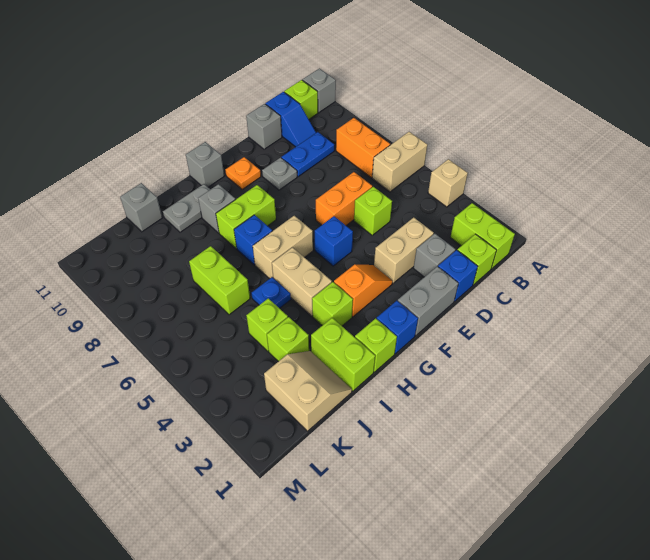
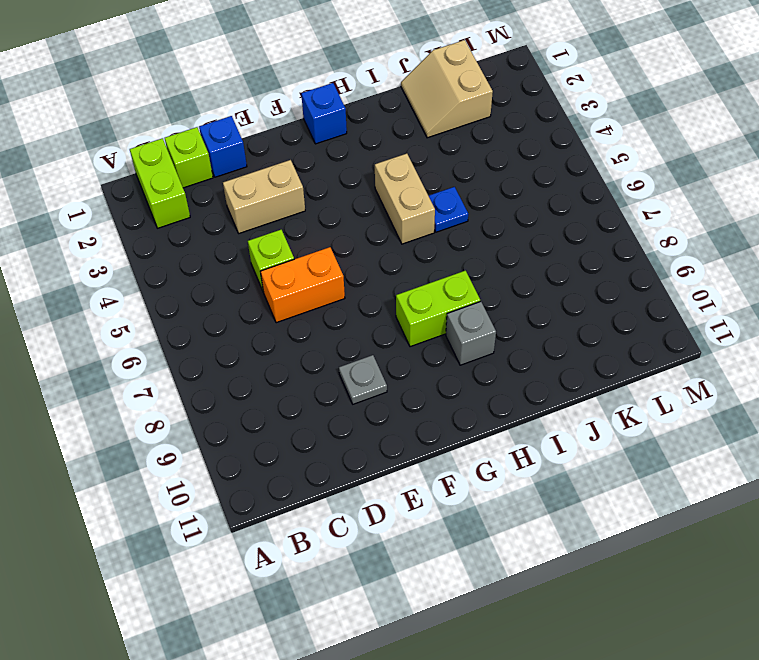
none -> tan brick A4 level 1
none -> tan brick A6:B6 level 1
none -> grey brick A11 level 1
none -> orange brick B7:B8 level 1

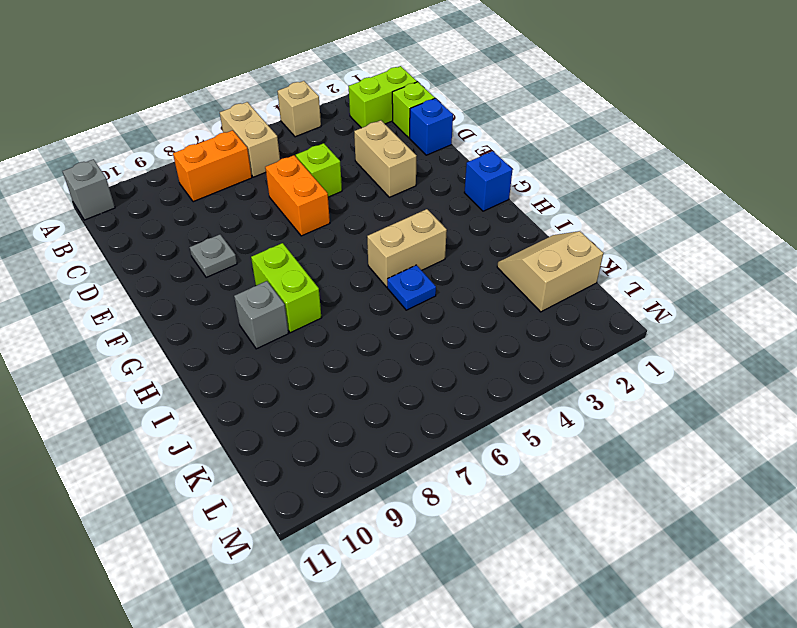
none -> lime brick B11 level 1
none -> blue plate C9:D9 level 1
none -> blue slope C10:C11 level 1 top 11
none -> grey brick D2 level 1

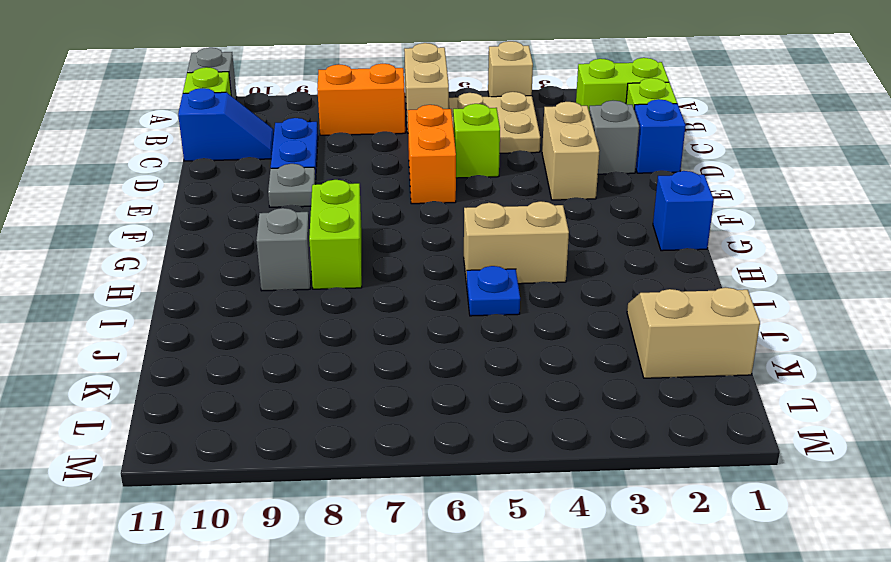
tan plate B4:C5 level 1 -> none
none -> grey brick D11 level 1
none -> grey brick E1:F1 level 1
none -> orange slope F3:G3 level 1 top G
none -> blue brick F5 level 1

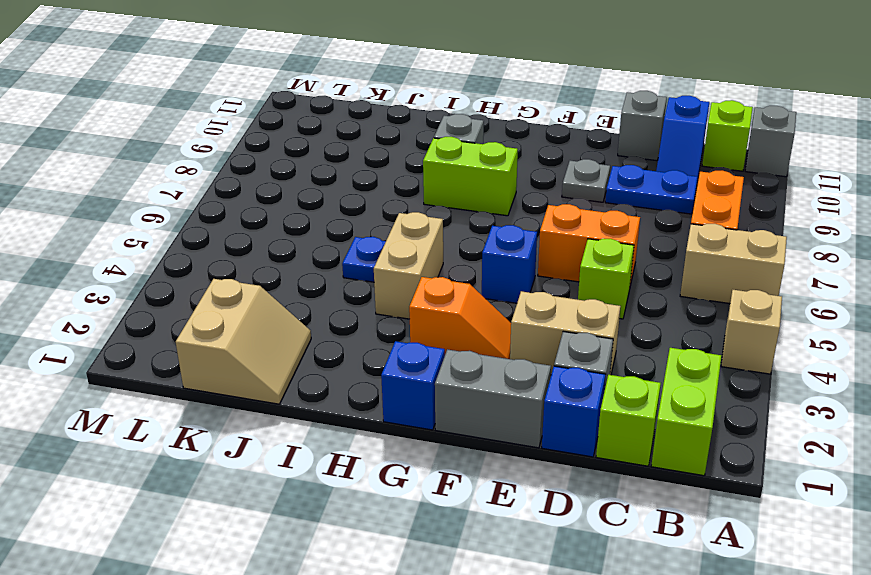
none -> orange plate F10 level 1
none -> tan brick G6:H6 level 1
none -> grey brick G11 level 1
none -> lime brick H1 level 1

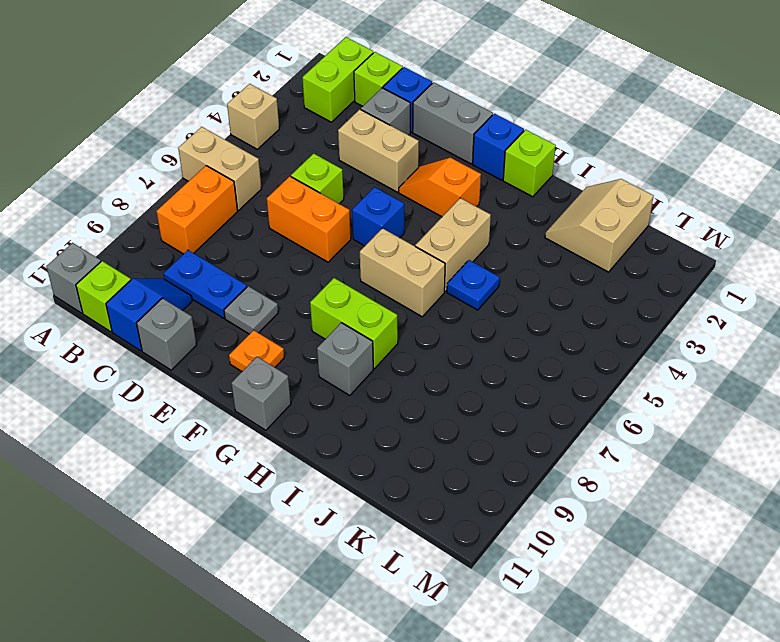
none -> lime brick H3 level 1
none -> blue brick H7 level 1
none -> grey plate H10:I10 level 1
none -> lime brick I1:I2 level 1

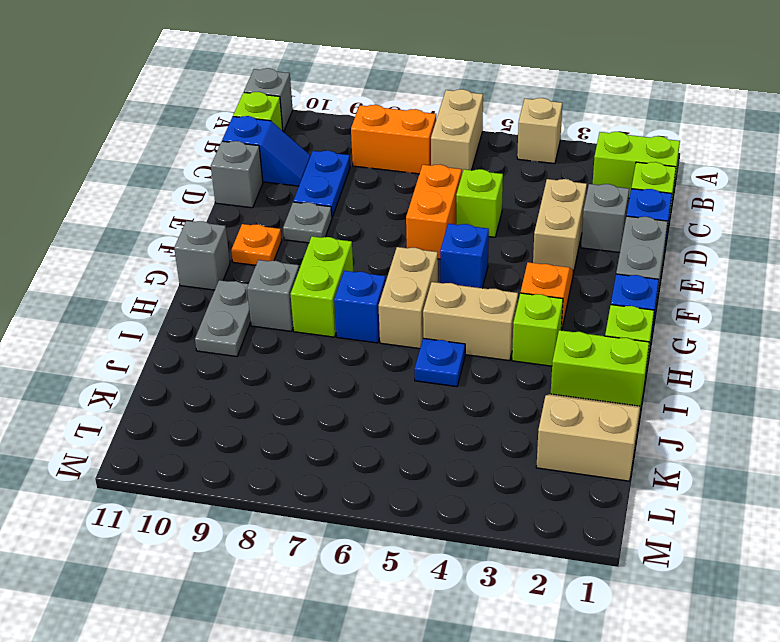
none -> lime brick J3 level 1
none -> lime brick J4 level 1
none -> lime brick J6:J7 level 1
none -> grey brick J11 level 1

